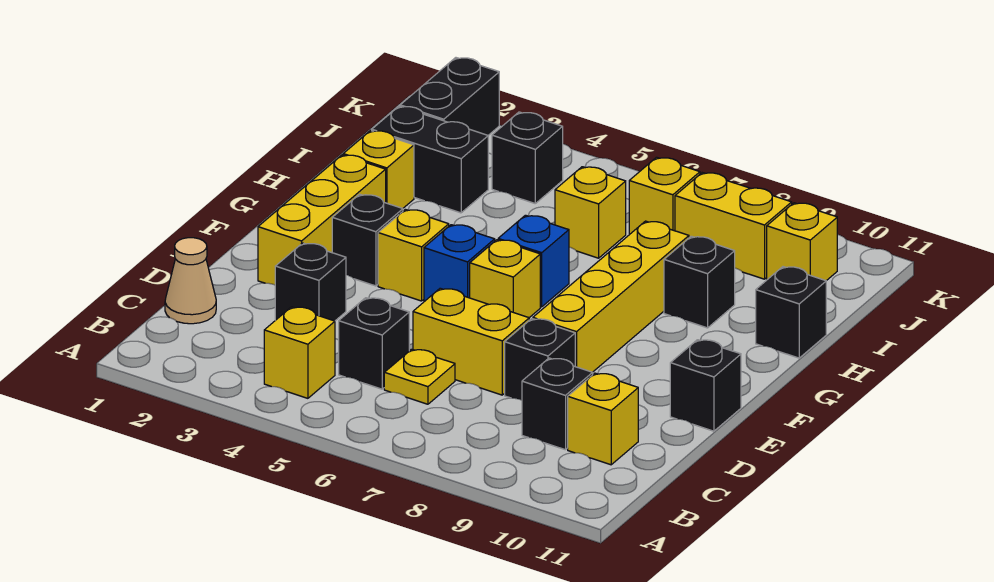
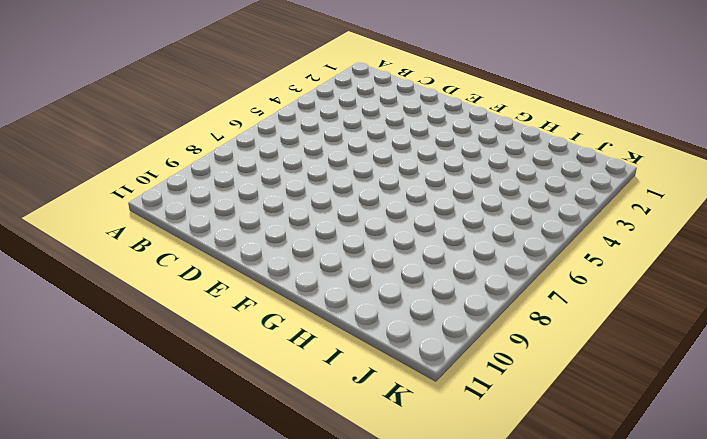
none -> yellow brick B4 level 1
none -> tan cone C1 level 1
none -> black brick C5 level 1

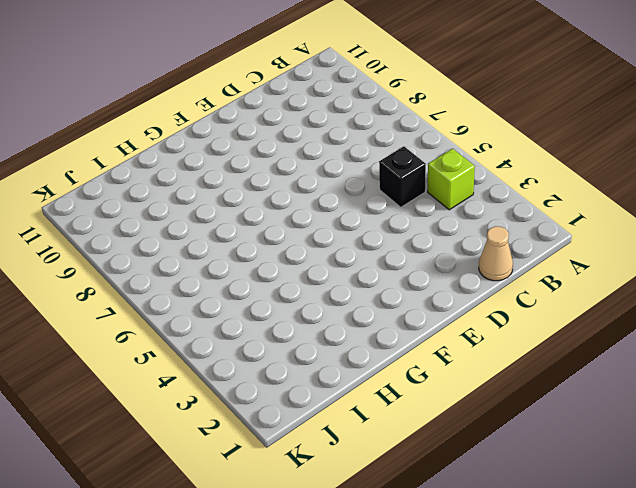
lime brick B4 level 1 -> yellow brick B4 level 1
none -> yellow plate C6 level 1
none -> black brick C9 level 1
none -> yellow brick C10 level 1

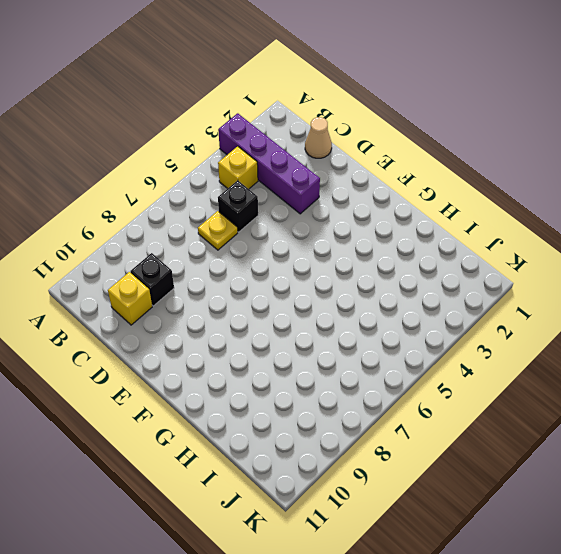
purple brick A3:D3 level 1 -> black brick D3 level 1
none -> yellow brick D6:D7 level 1
none -> black brick D8 level 1
none -> yellow brick E2:G2 level 1

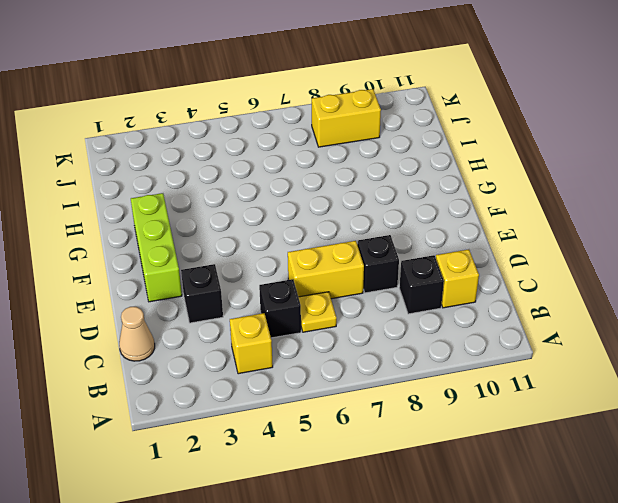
lime brick E2:G2 level 1 -> yellow brick E2:G2 level 1
none -> yellow brick E8:H8 level 1
none -> black brick E11 level 1
none -> black brick F3 level 1

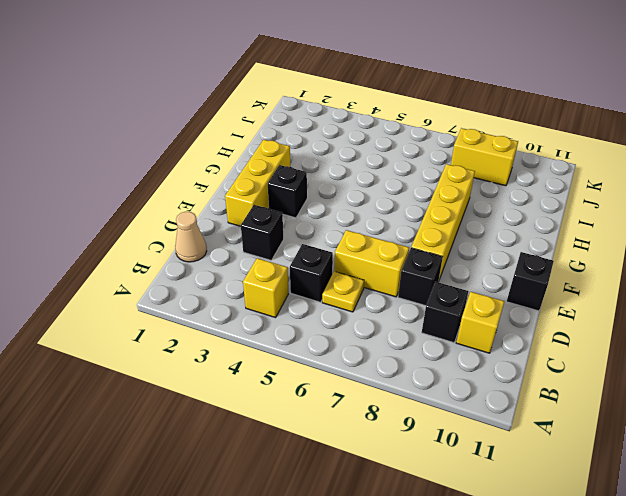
none -> yellow brick F4 level 1
none -> blue brick F5 level 1
none -> yellow brick F6 level 1

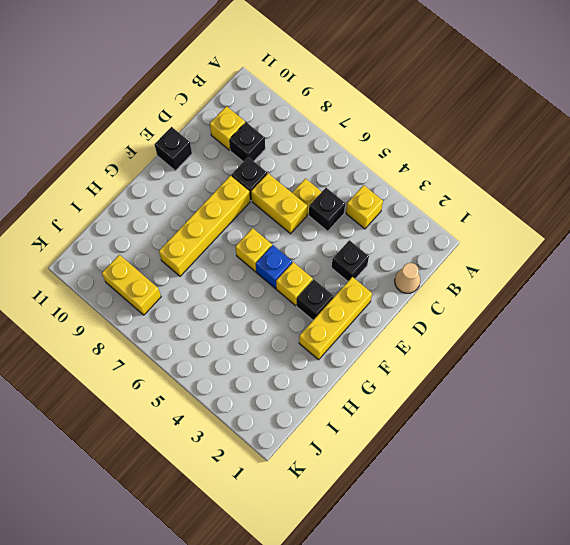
none -> blue brick G6 level 1
none -> yellow brick H2 level 1
none -> black brick H9 level 1

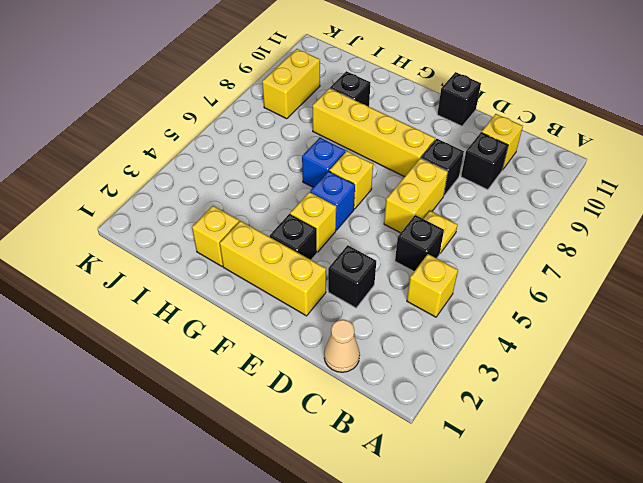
none -> black brick H11 level 1
none -> black brick I2:I3 level 1
none -> yellow brick I6 level 1

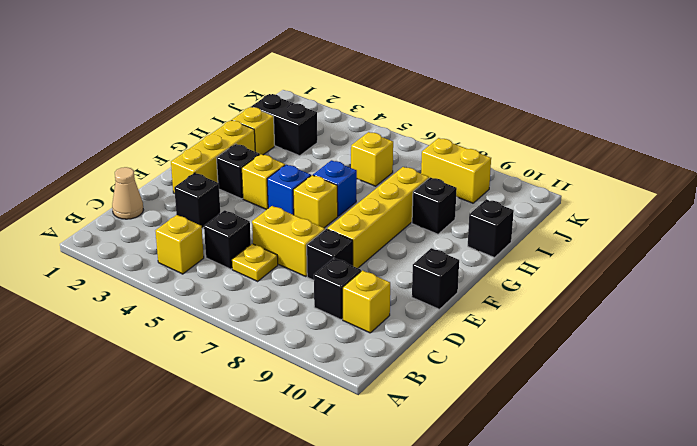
none -> black brick J2:K2 level 1
none -> black brick J4 level 1
none -> yellow brick J7 level 1

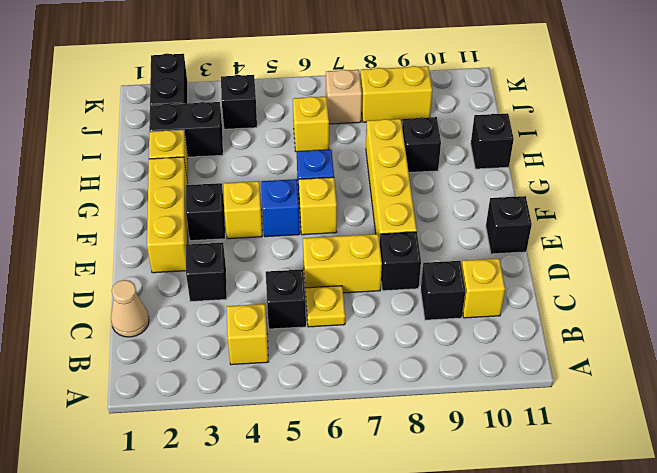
tan brick J7 level 1 -> yellow brick J7 level 1
none -> yellow brick J10 level 1

